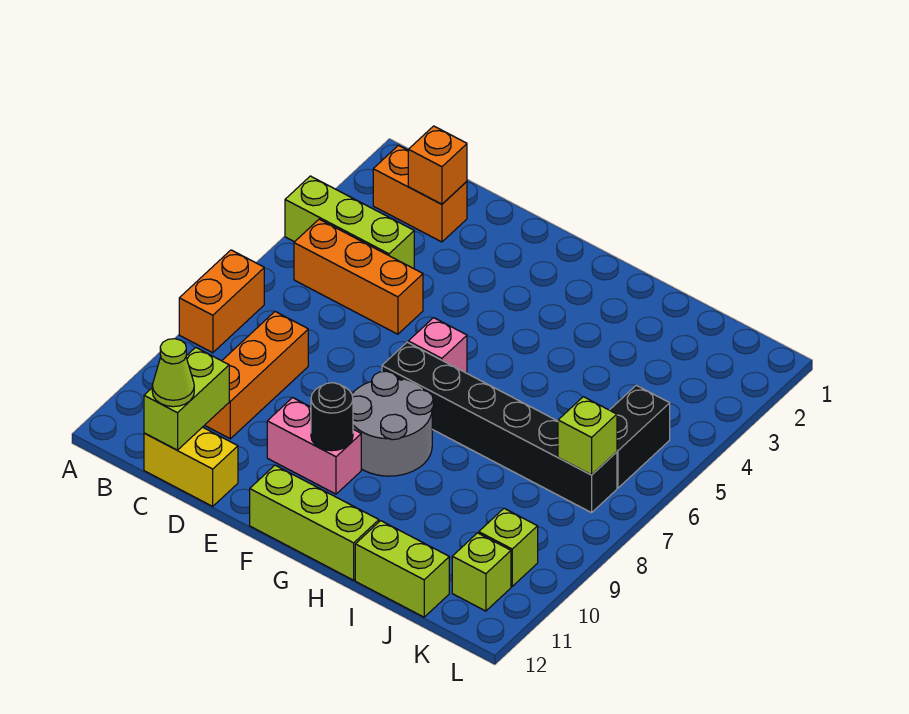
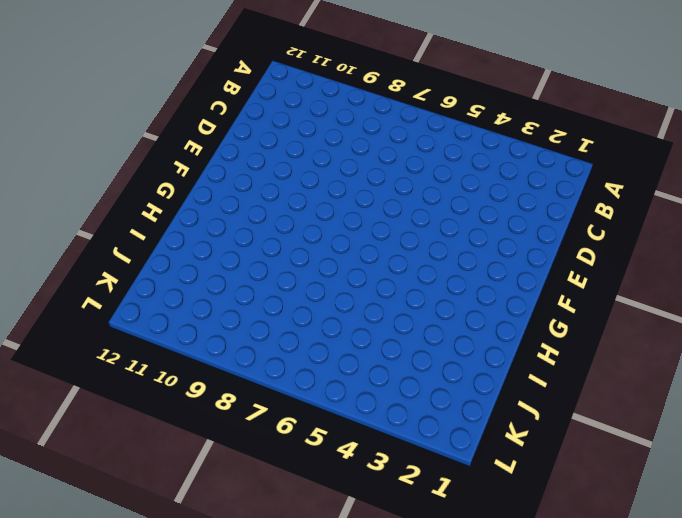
none -> lime brick A4:C4 level 1
none -> orange brick A7:A8 level 1
none -> orange brick B2:C2 level 1

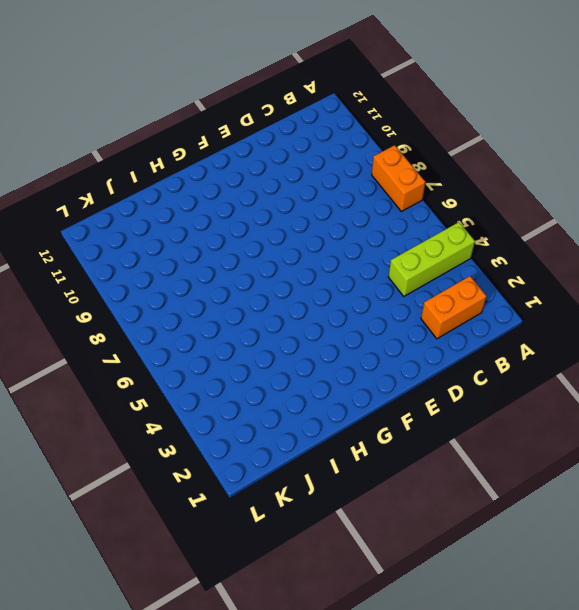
none -> orange brick B5:D5 level 1
none -> orange brick C8:C10 level 1
none -> yellow brick C12:D12 level 1

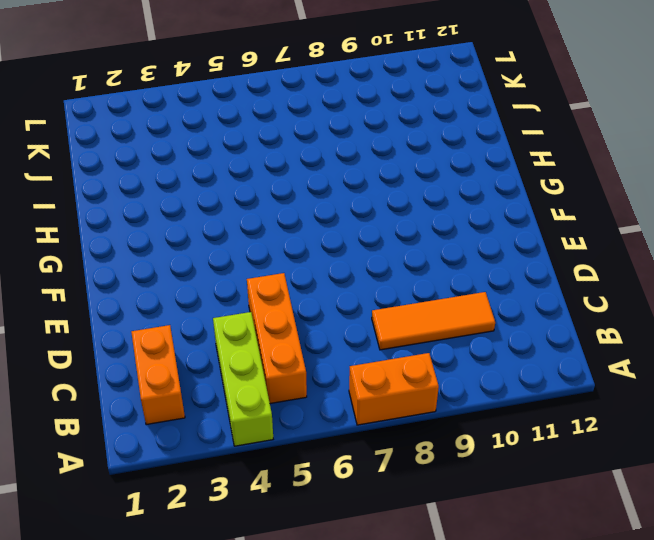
orange tile C8:C10 level 1 -> orange brick C8:C10 level 1
none -> yellow brick C12:D12 level 1
none -> pink brick E10:F10 level 1
none -> pink brick F6 level 1

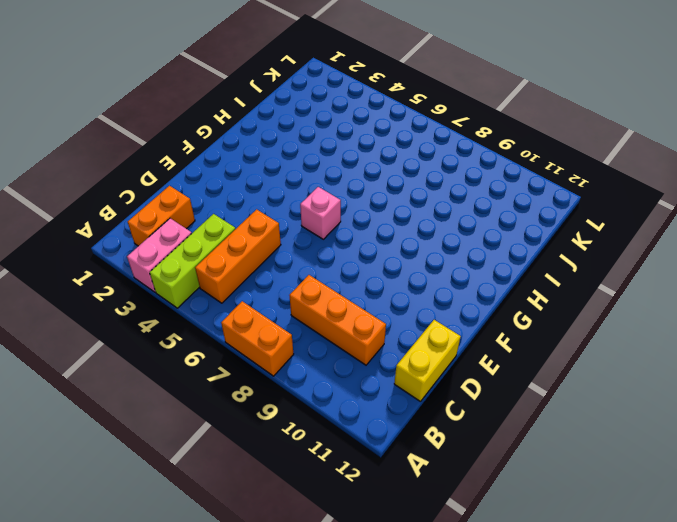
pink brick A3:B3 level 1 -> pink brick E10:F10 level 1
none -> black brick F7:K7 level 1
none -> grey round brick F8:G9 level 1
none -> lime brick F12:H12 level 1

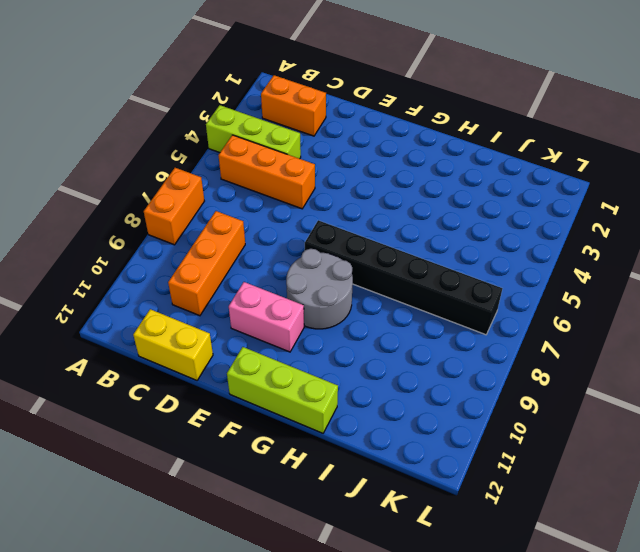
none -> pink brick F6 level 1
none -> lime brick I12:J12 level 1
none -> black brick K5:K6 level 1

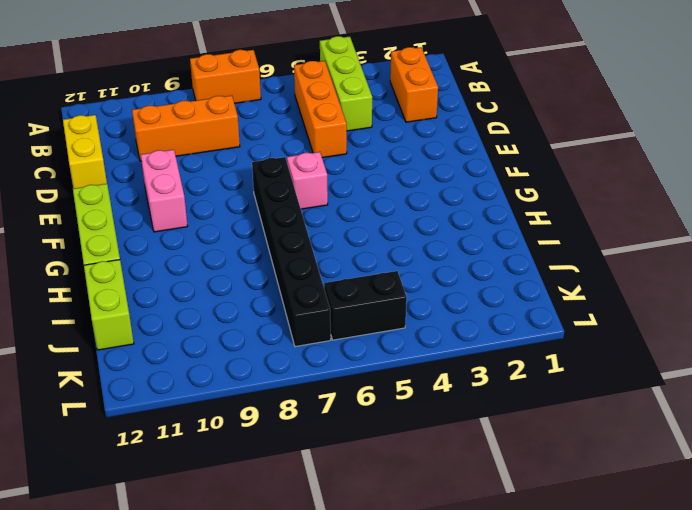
none -> grey round brick F8:G9 level 1
none -> lime brick K10 level 1
none -> lime brick K11 level 1

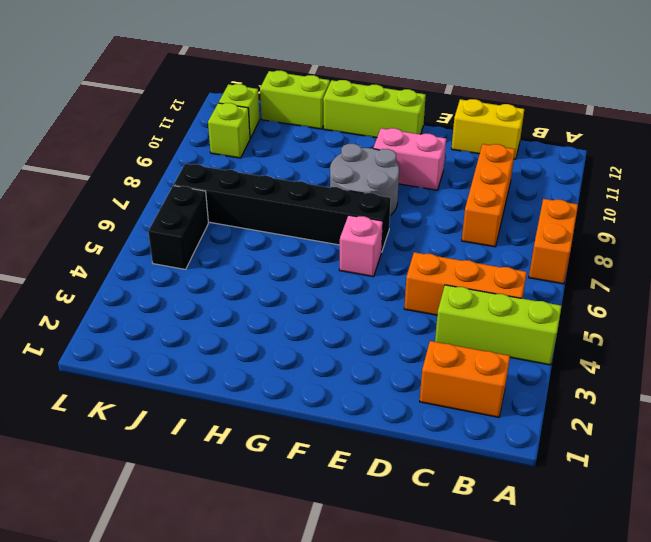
none -> orange brick C2 level 2
none -> lime brick C11:C12 level 2
none -> black round brick F10 level 2

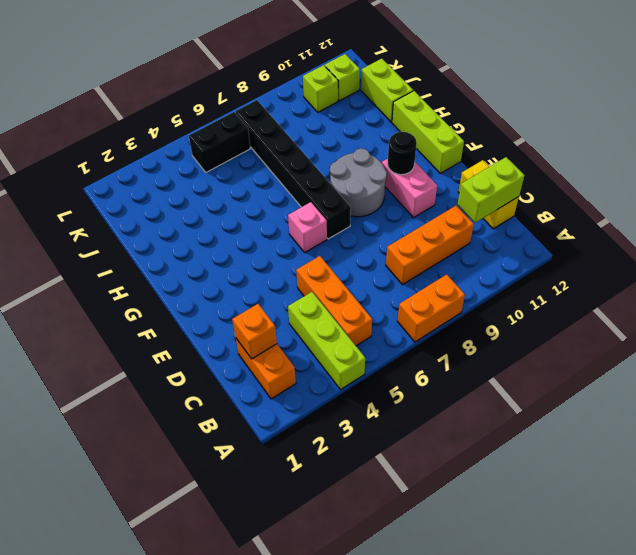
none -> lime brick K7 level 2
none -> lime cone C12 level 3

